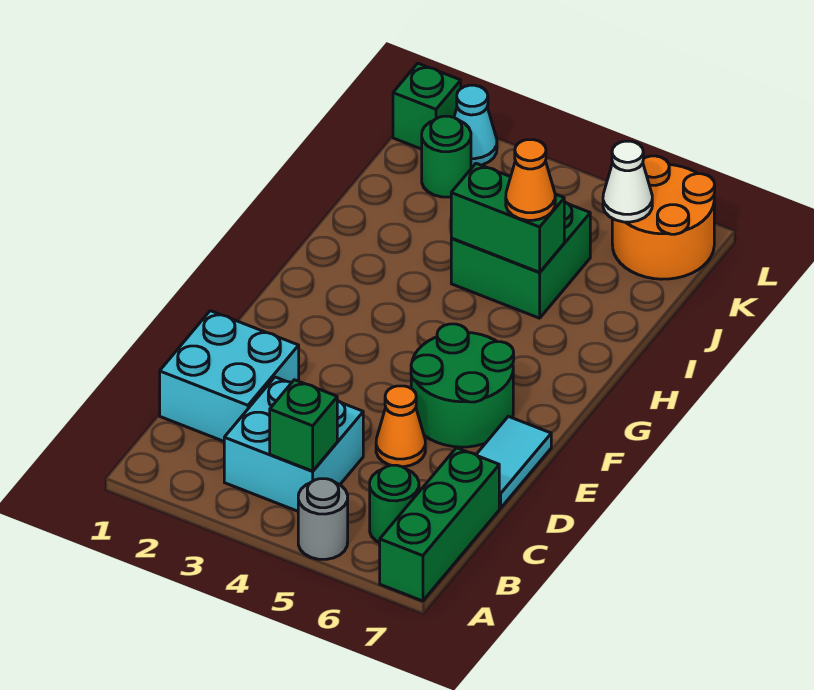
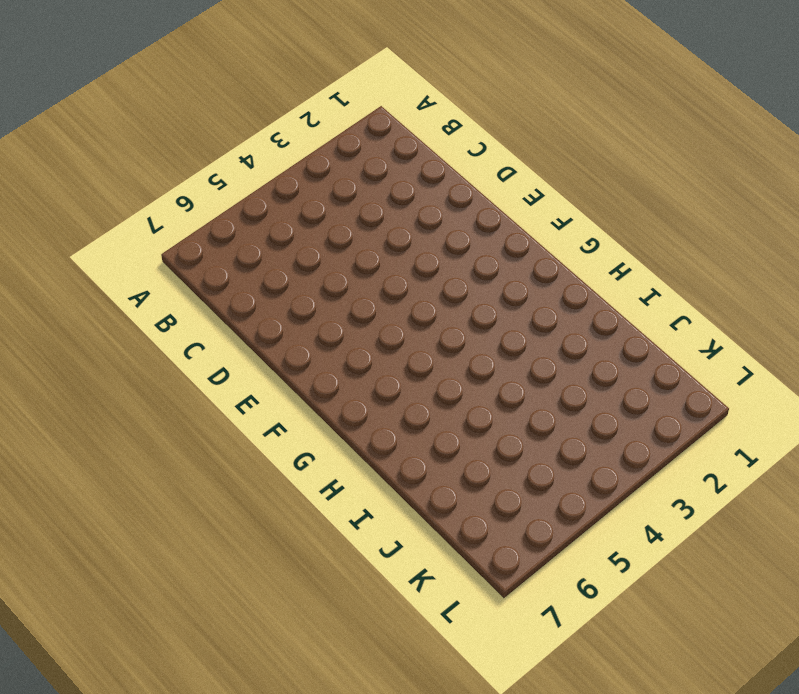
none -> grey round brick A5 level 1
none -> green brick A7:C7 level 1
none -> cyan brick B3:C4 level 1

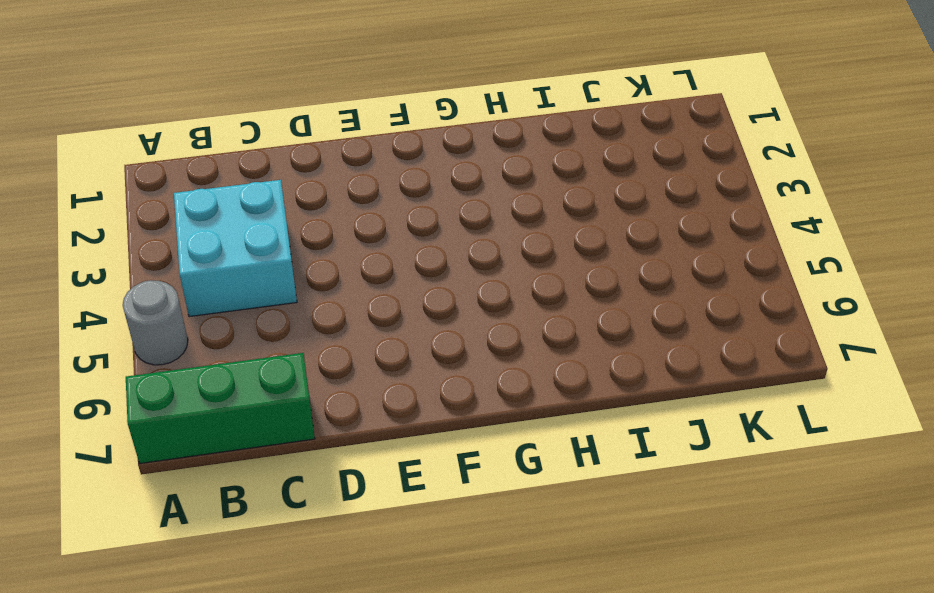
none -> green round brick B6 level 1
none -> cyan brick C1:D2 level 1
none -> orange cone D5 level 1

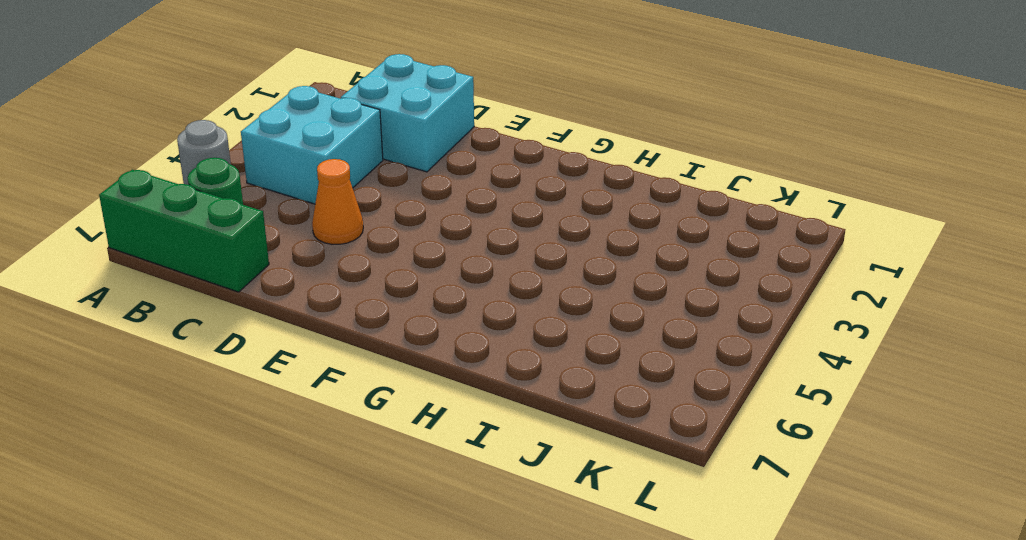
none -> cyan tile D7:E7 level 1
none -> green round brick E5:F6 level 1
none -> green brick I4:J5 level 1

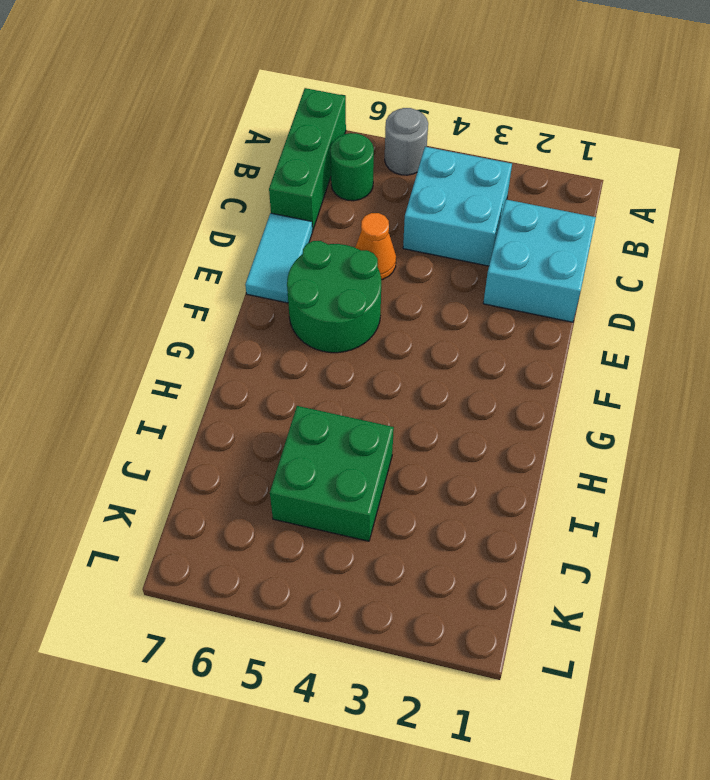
none -> green round brick K2 level 1
none -> orange round brick K6:L7 level 1
none -> green brick L1 level 1

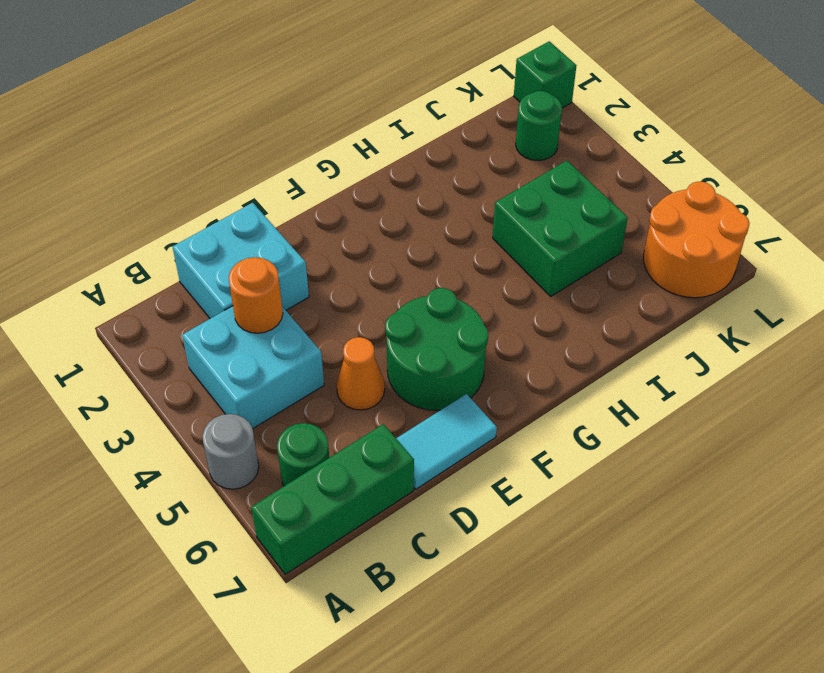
orange round brick C3 level 2 -> none
none -> cyan cone L2 level 1
none -> green brick B4 level 2
none -> green brick I4:I5 level 2

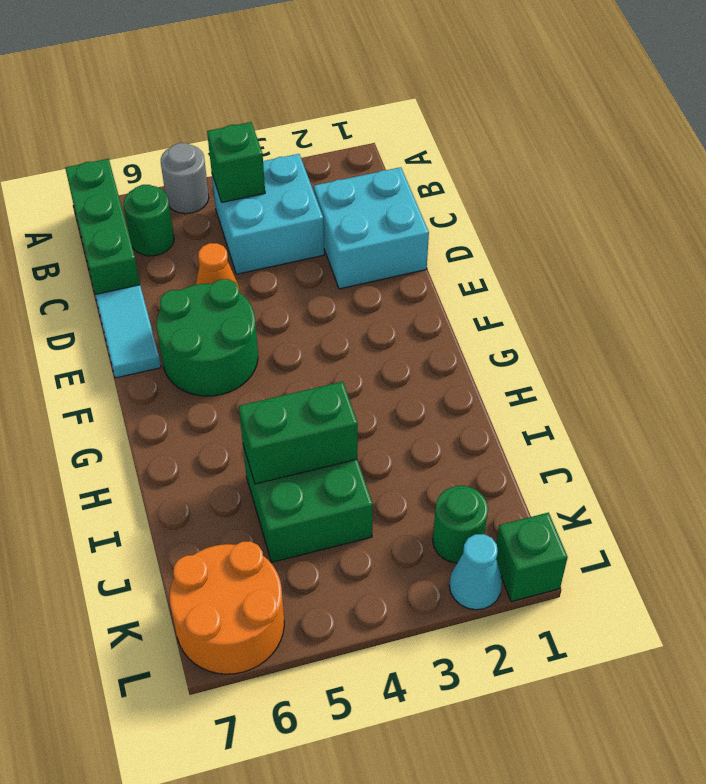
none -> white cone K6 level 2
none -> orange cone I5 level 3

